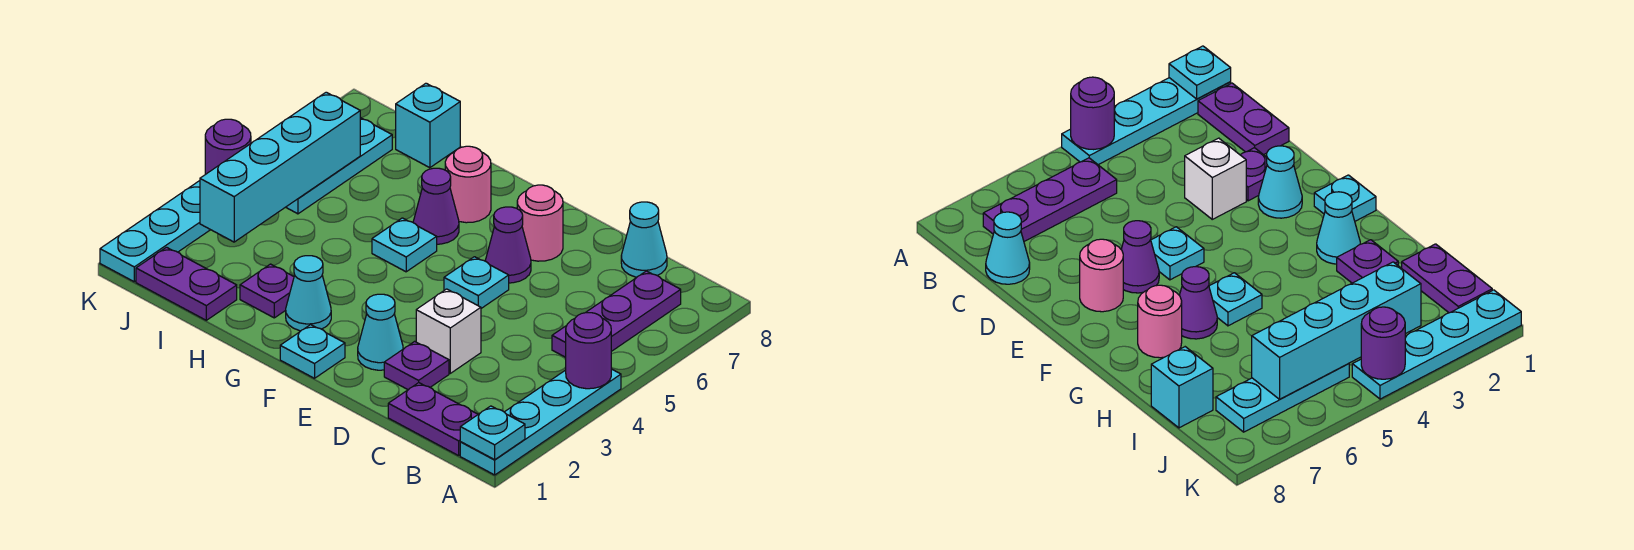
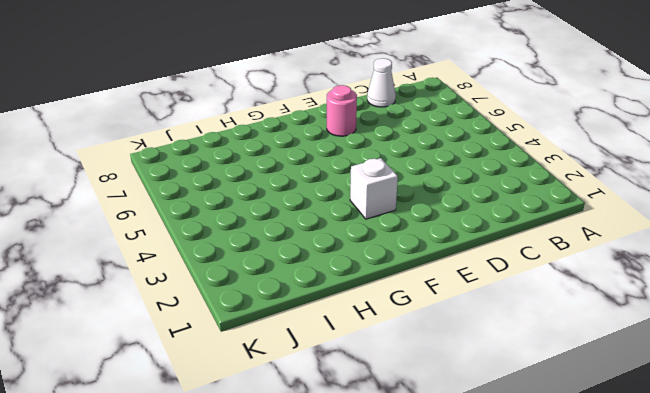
white cone C8 level 1 -> cyan cone C8 level 1
white brick F3 level 1 -> white brick D3 level 1
none -> cyan plate A1:A4 level 1
none -> purple plate B1:C1 level 1
none -> purple plate B5:B7 level 1

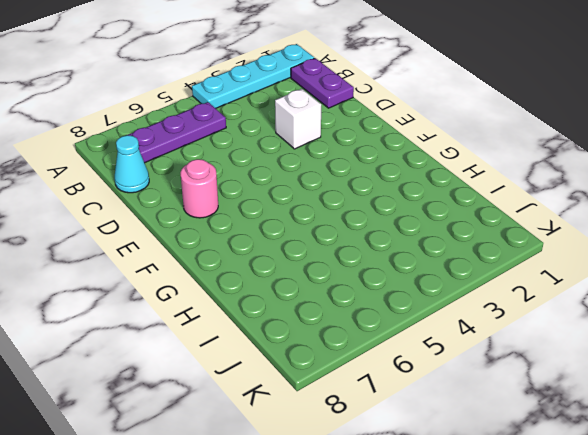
none -> purple plate D2 level 1
none -> cyan cone E2 level 1
none -> cyan plate E5 level 1

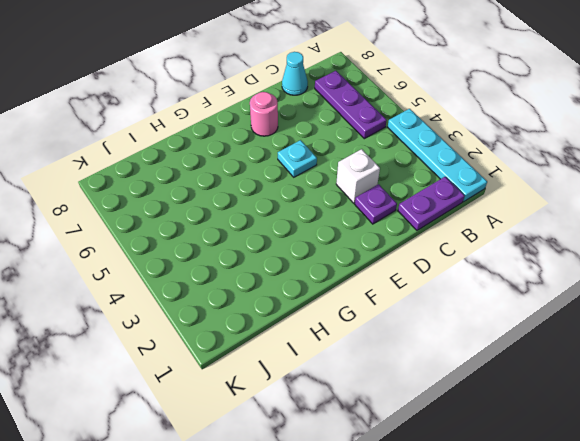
none -> cyan cone E2 level 1
none -> purple cone E6 level 1
none -> cyan plate F1 level 1

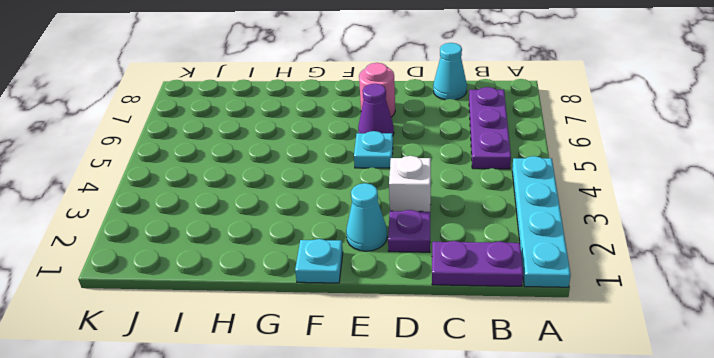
none -> cyan cone G2 level 1
none -> cyan plate G5 level 1
none -> purple cone G6 level 1

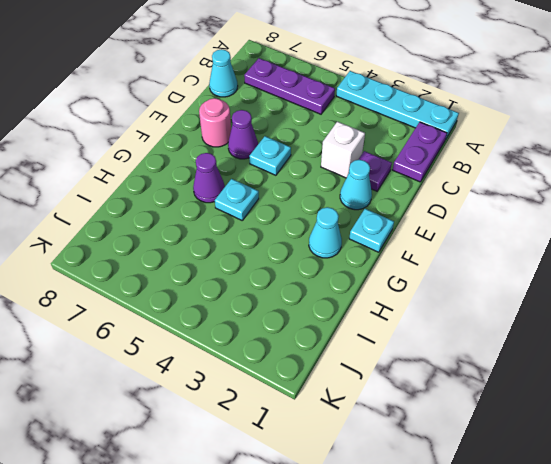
none -> pink round brick G7 level 1
none -> purple plate H2 level 1
none -> purple plate I1:J1 level 1

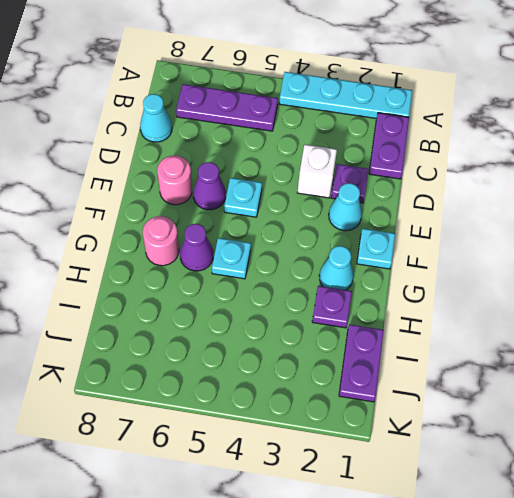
none -> cyan brick I8 level 1
none -> cyan plate J5:J7 level 1
none -> cyan plate K1:K4 level 1

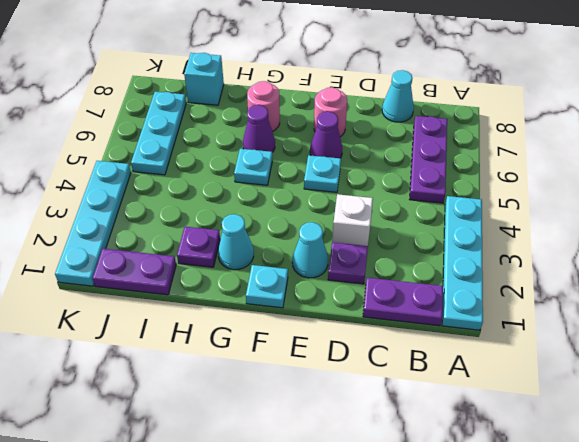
none -> cyan plate A1 level 2
none -> purple round brick A4 level 2
none -> cyan brick J3:J6 level 2

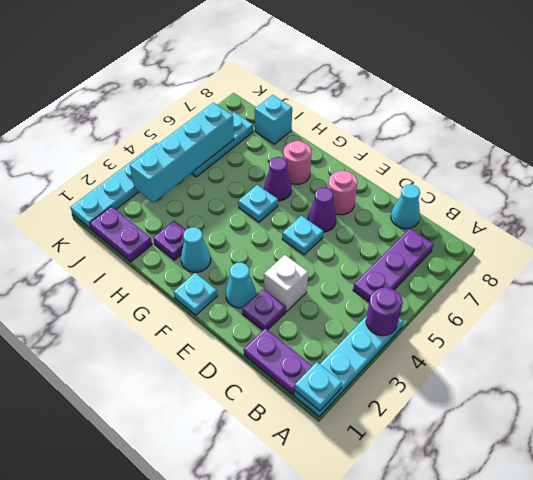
none -> purple round brick K4 level 2

